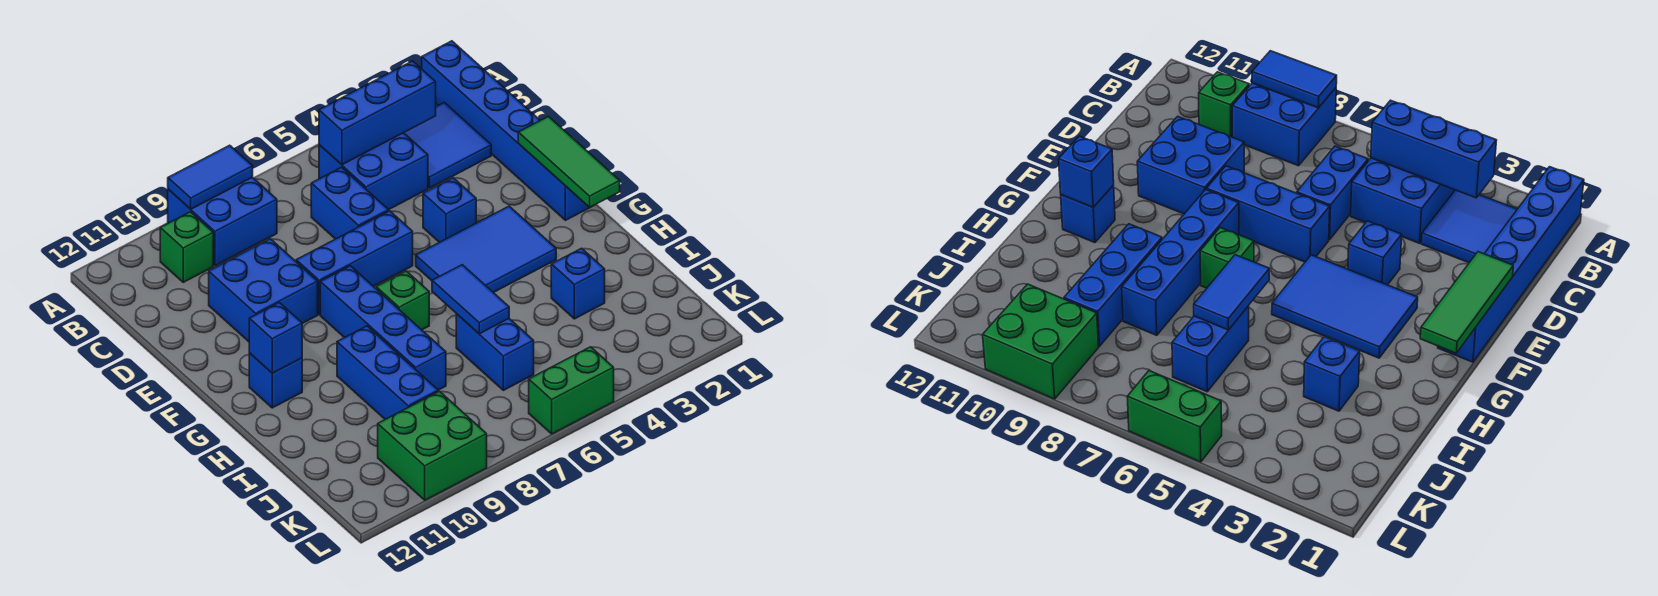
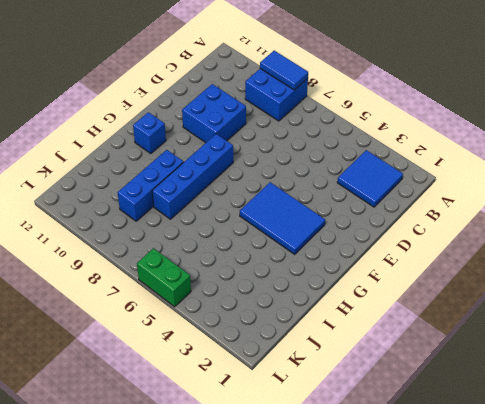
none -> blue brick A1:F1 level 1
none -> blue brick B4:C5 level 1
none -> green brick B10 level 1

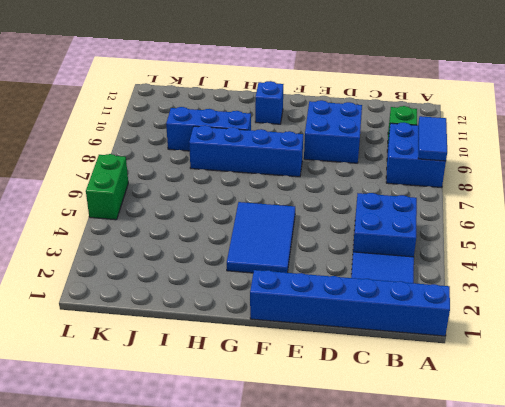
none -> blue brick C6:D6 level 1
none -> blue brick E4 level 1
none -> blue brick E6:E8 level 1

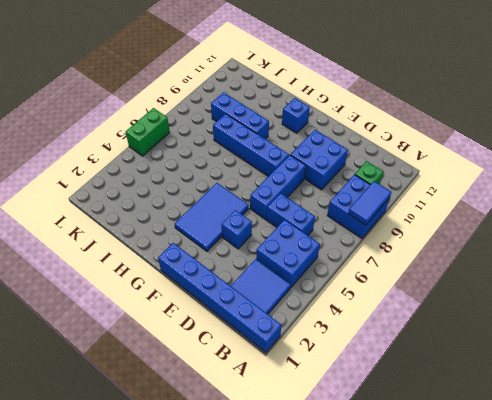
none -> green brick G7 level 1
none -> blue brick I3 level 1
none -> blue brick I6:J6 level 1

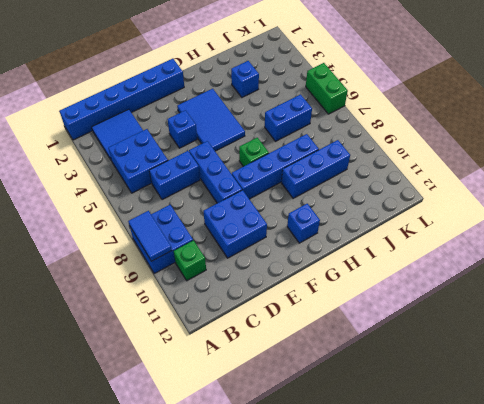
none -> green brick K9:L10 level 1
none -> blue brick B3:B5 level 2
none -> green tile E1:G1 level 2

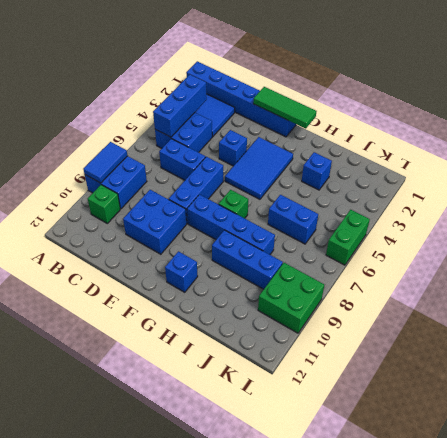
none -> blue brick G11 level 2
none -> blue tile H6:I6 level 2

